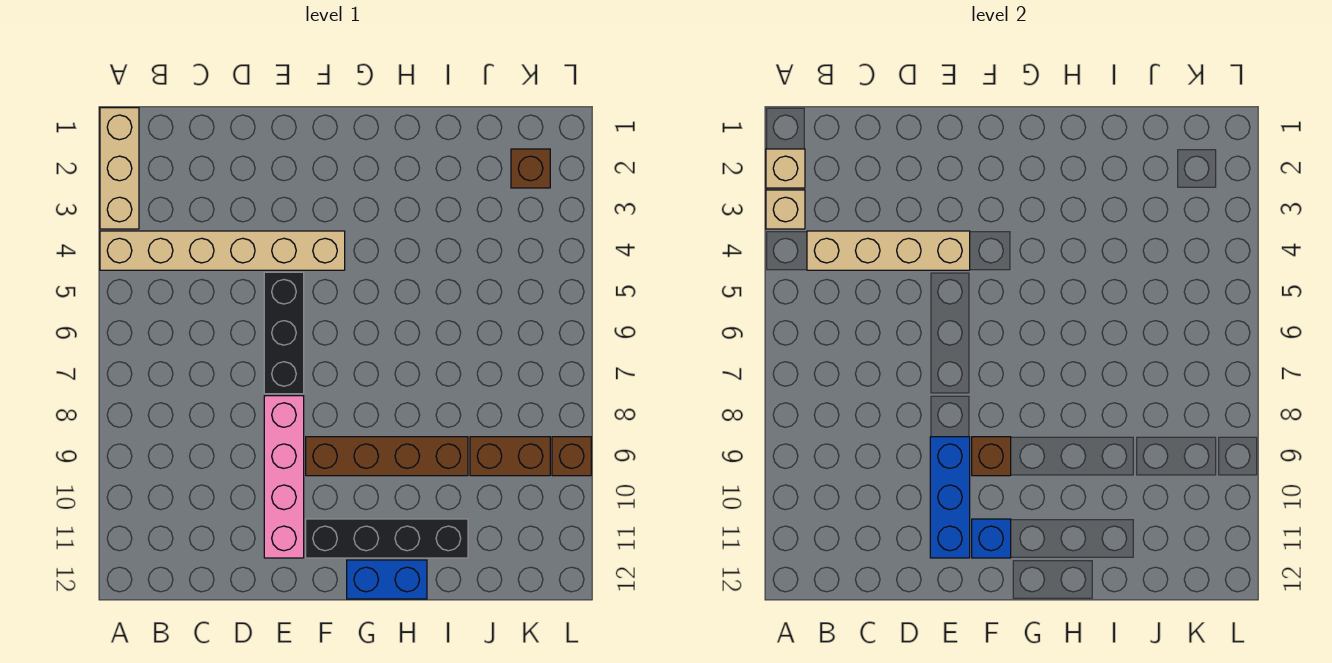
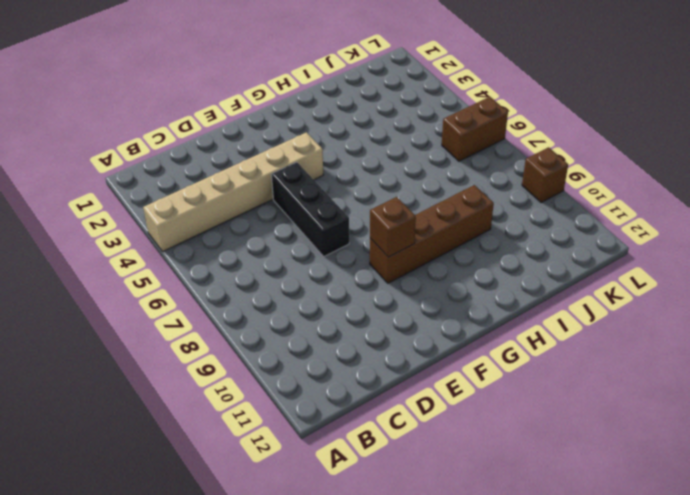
brown brick K6:L6 level 1 -> brown brick J9:K9 level 1
none -> tan brick A1:A3 level 1
none -> pink brick E8:E11 level 1
none -> black brick F11:I11 level 1

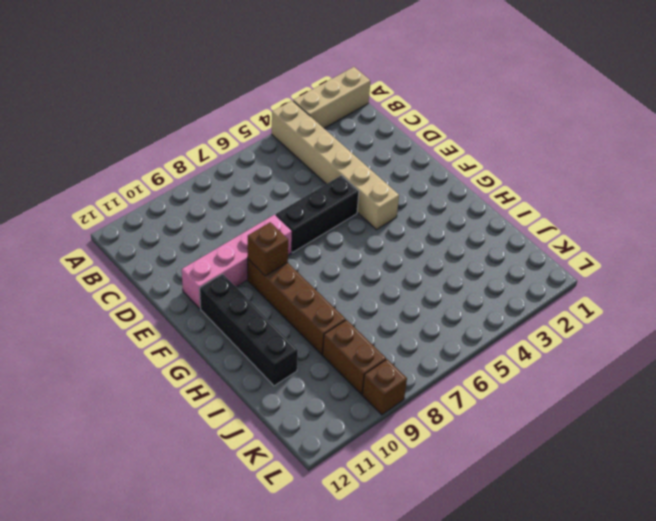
none -> blue brick G12:H12 level 1
none -> brown brick K2 level 1
none -> tan brick A2 level 2

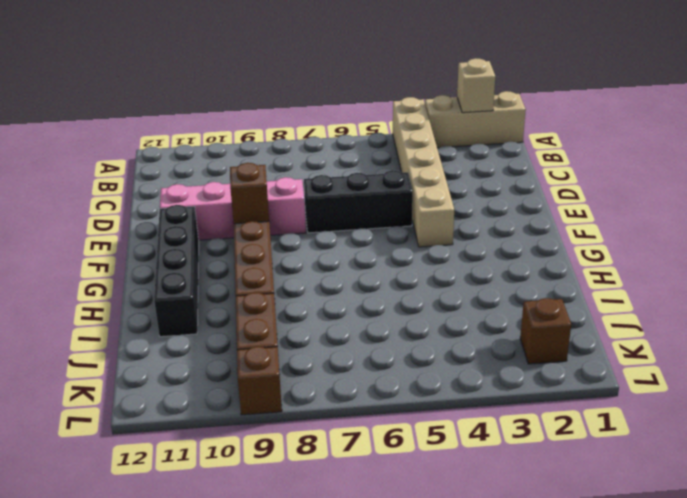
none -> blue brick G12:H12 level 1
none -> tan brick A3 level 2
none -> tan brick B4:E4 level 2

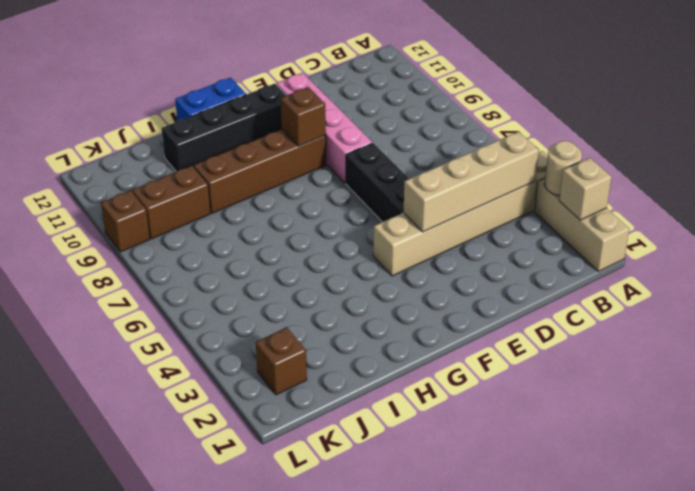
tan round brick A3 level 2 -> tan brick A3 level 2
none -> blue brick E9:E11 level 2
none -> blue brick F11 level 2

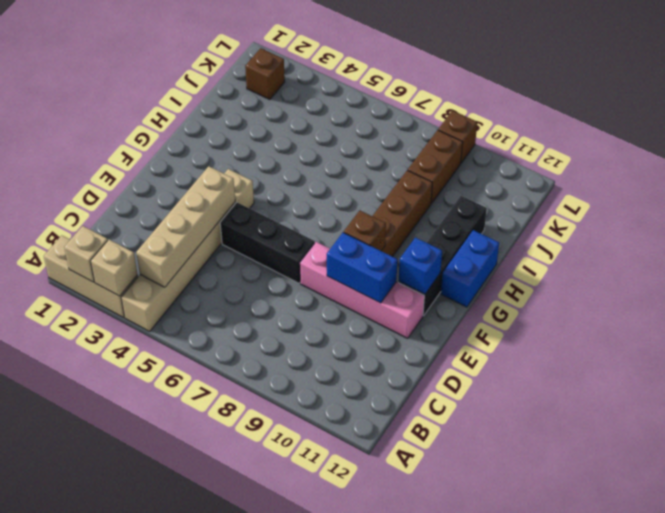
blue brick E9:E10 level 2 -> blue brick E9:E11 level 2

